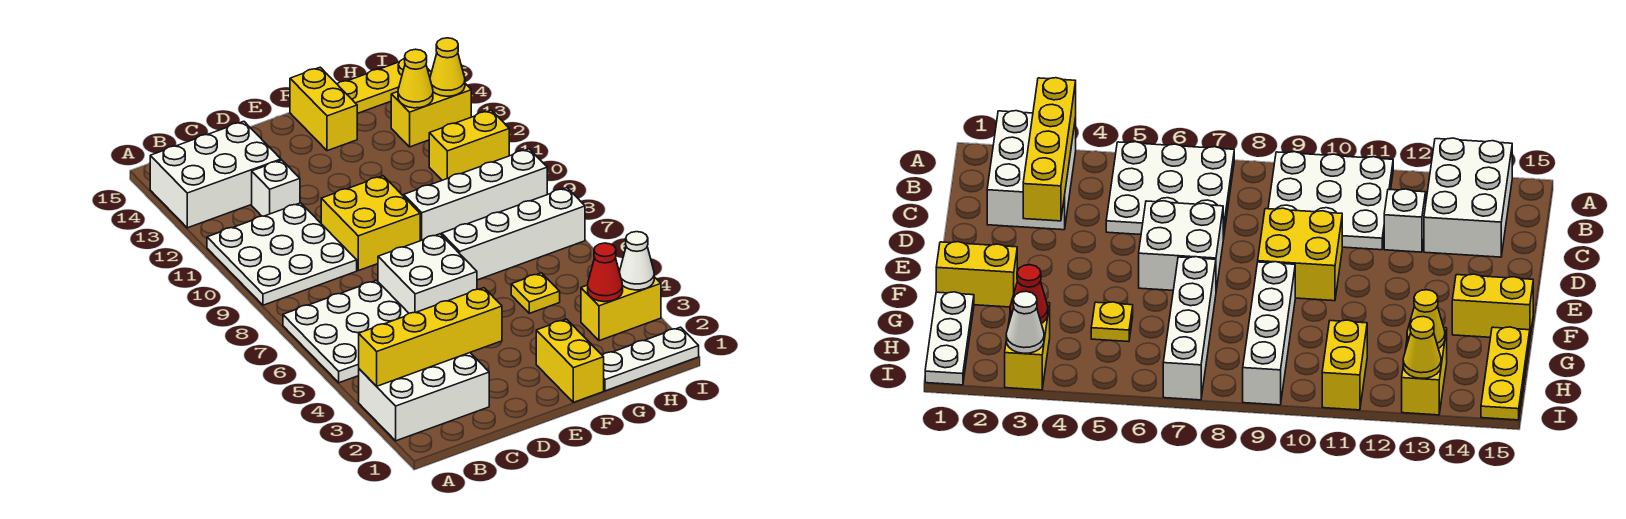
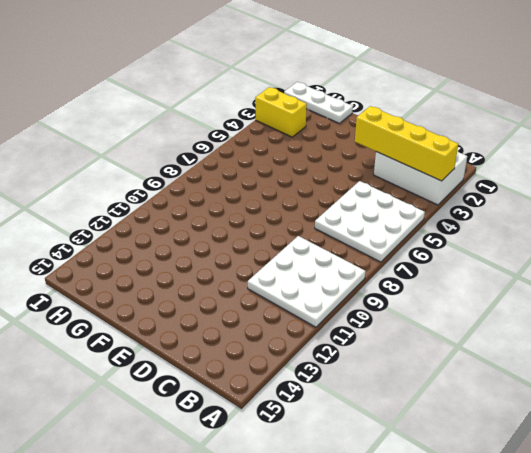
none -> white brick A13:C14 level 1
none -> white brick C12 level 1
none -> white brick D6:E7 level 1

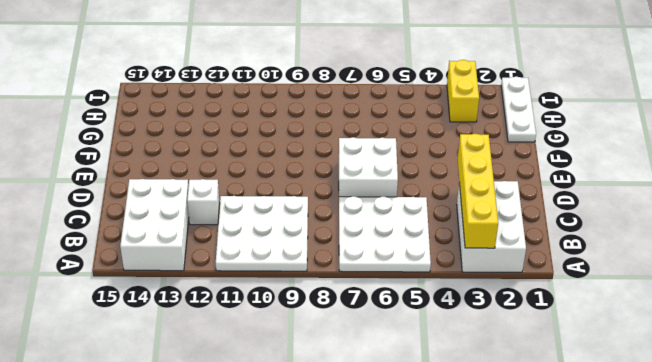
none -> yellow brick D9:E10 level 1
none -> yellow brick F1:F2 level 1
none -> white brick F7:I7 level 1

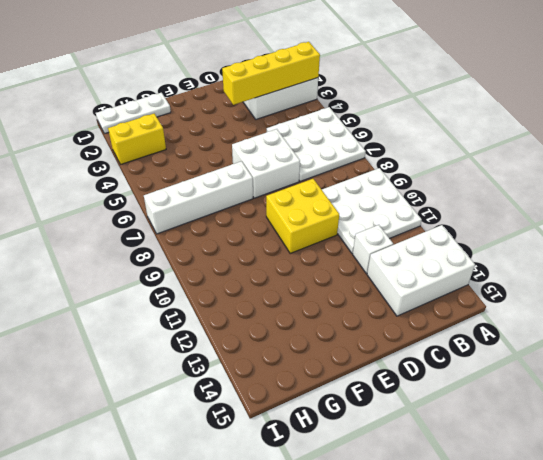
none -> yellow brick F1:F2 level 1
none -> white brick F9:I9 level 1
none -> yellow brick F14:F15 level 1

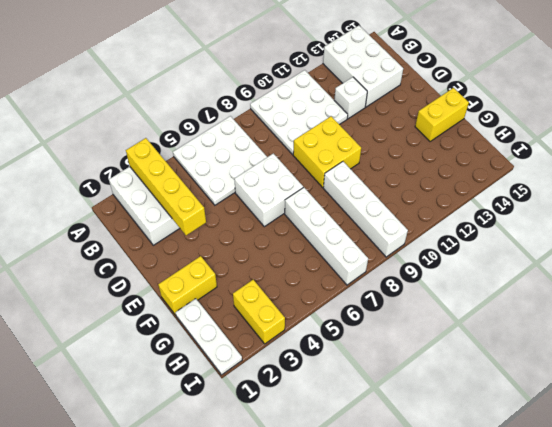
none -> yellow plate G5 level 1
none -> yellow plate G15:I15 level 1
none -> yellow brick H11:I11 level 1

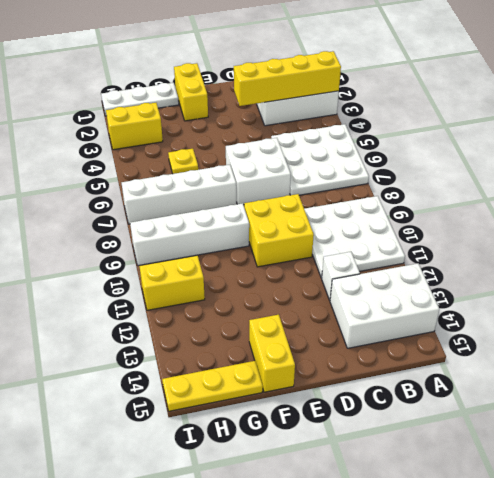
none -> yellow brick H13:I13 level 1
none -> red cone H3 level 2
none -> yellow cone H13 level 2

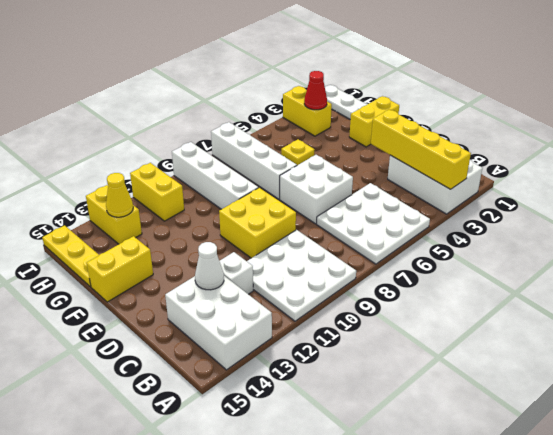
white cone C13 level 2 -> white cone I3 level 2
none -> yellow cone I13 level 2

